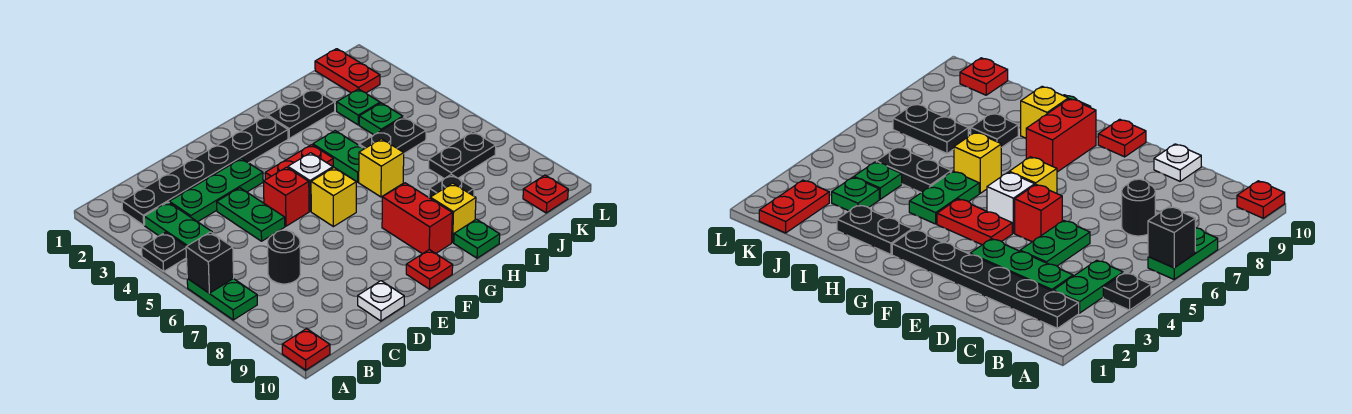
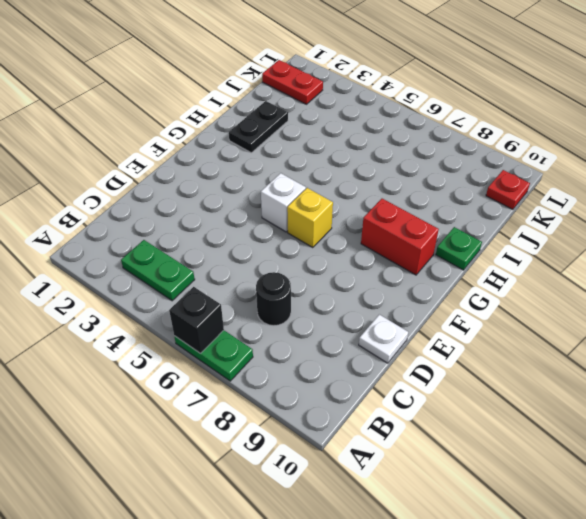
none -> black plate A4 level 1
none -> red plate A10 level 1
none -> black plate B2:G2 level 1

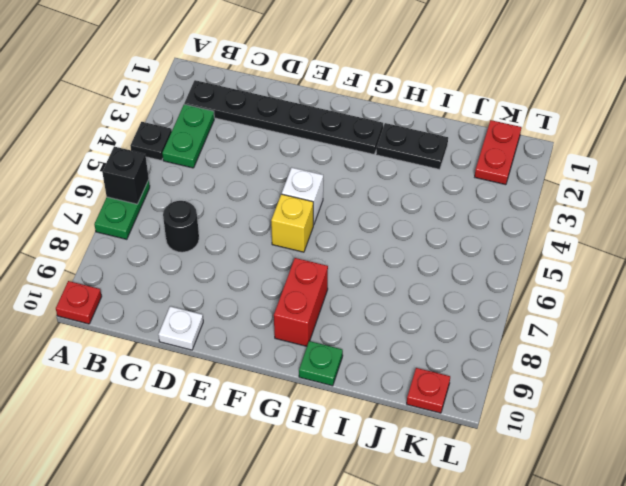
none -> green plate C3:E3 level 1
none -> green plate D4:D5 level 1
none -> red brick E5 level 1

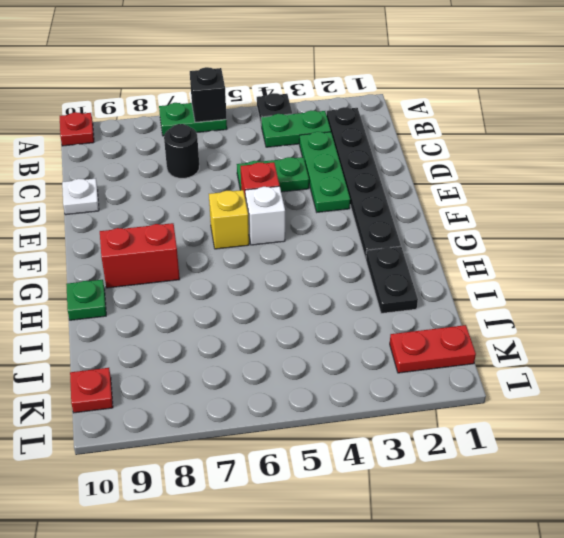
none -> red plate F4:G4 level 1
none -> red plate F10 level 1
none -> green plate H4:H5 level 1

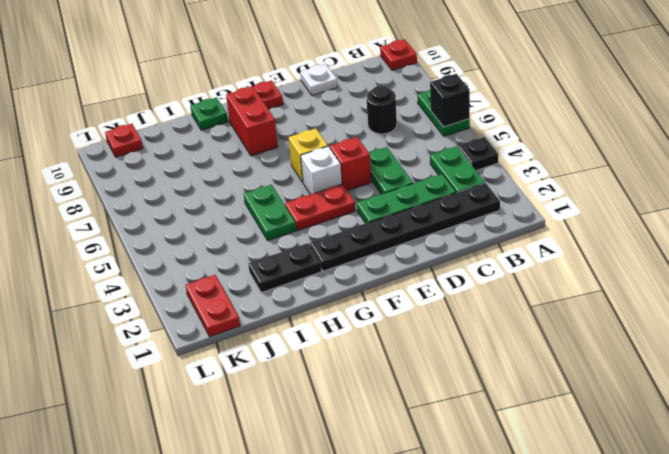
none -> yellow brick H6 level 1
none -> yellow brick H9 level 1
none -> black plate I5:J5 level 1

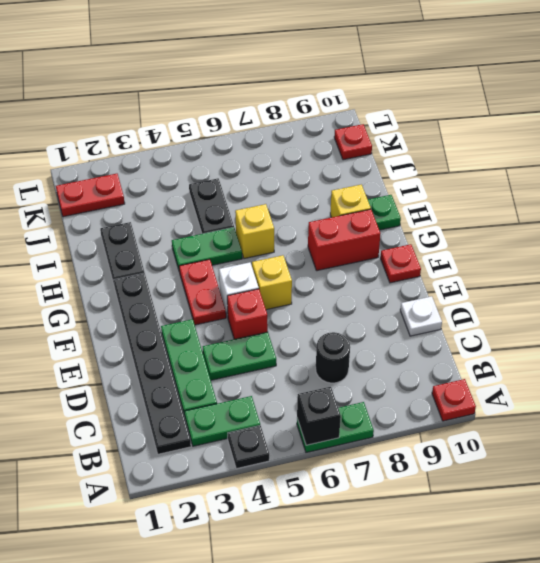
none -> black plate I8 level 1
none -> green plate J3 level 1
none -> green plate J4 level 1

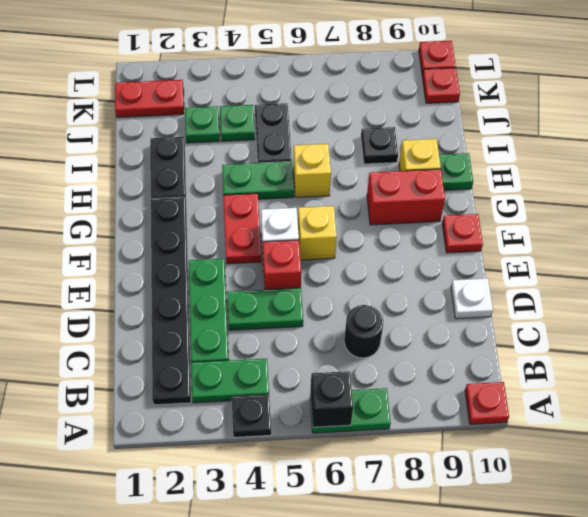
red plate L10 level 1 -> none
none -> black plate J7:K7 level 1

